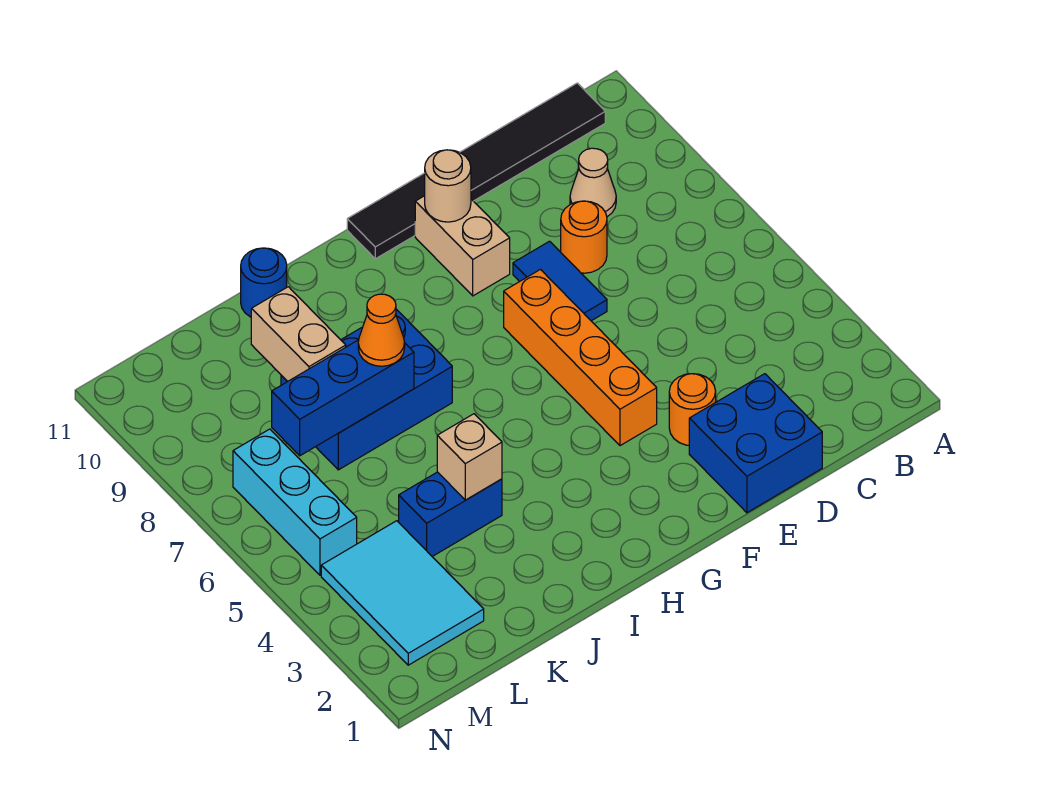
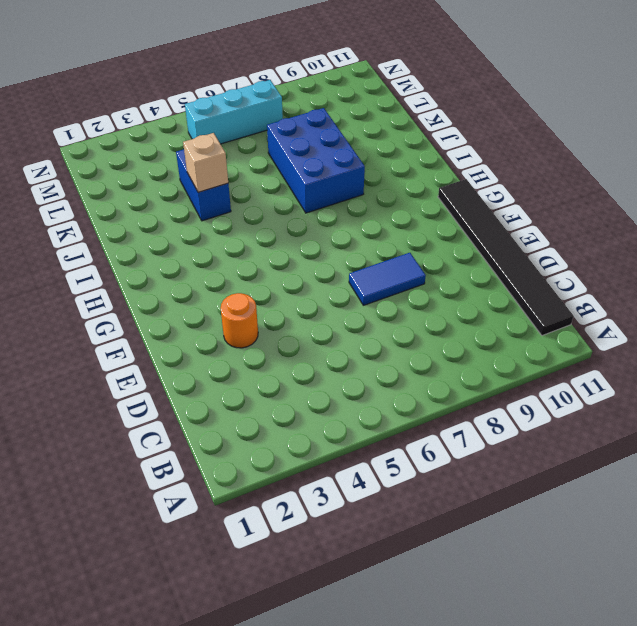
none -> tan cone C9 level 1
none -> blue brick D1:E2 level 1
none -> orange round brick D8 level 1

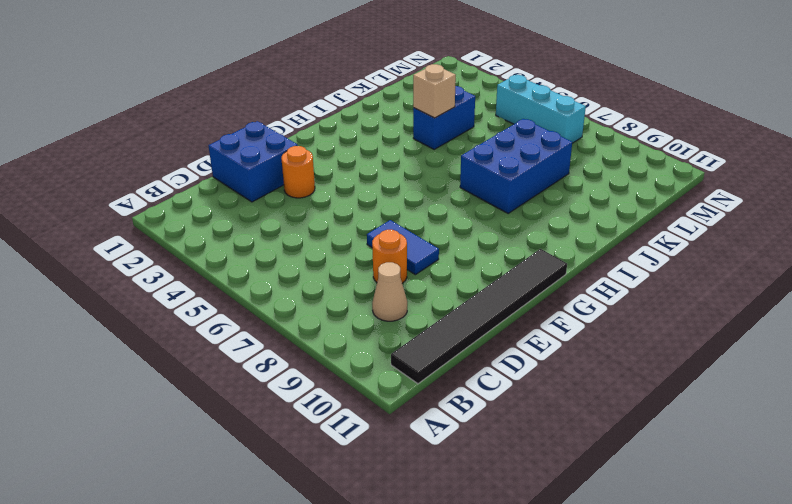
none -> orange brick F4:F7 level 1
none -> tan brick F9:F10 level 1
none -> blue round brick J11 level 1

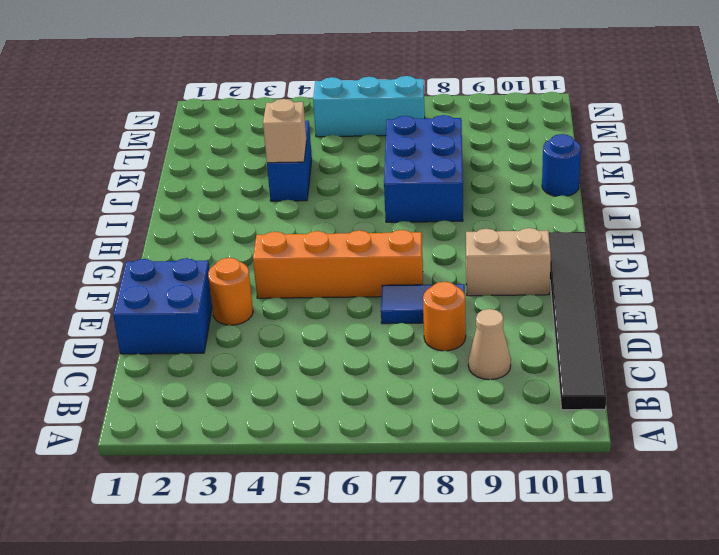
none -> cyan tile L2:M4 level 1
none -> tan round brick F10 level 2
none -> blue brick J7:L7 level 2

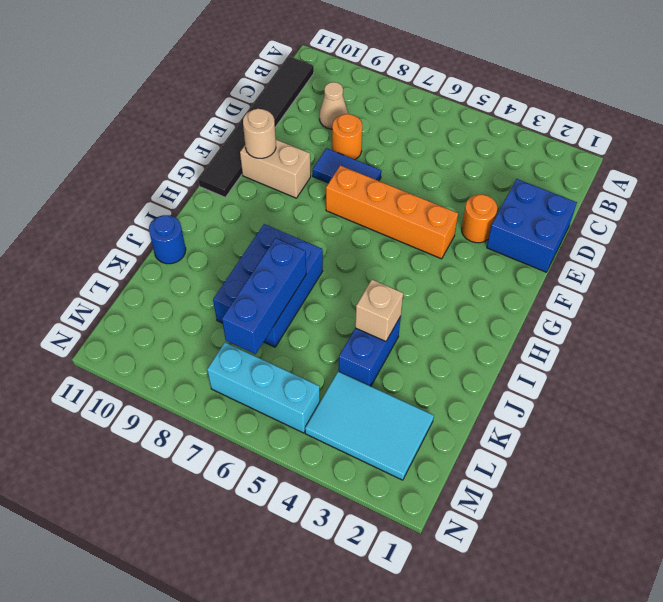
none -> tan brick K8:K9 level 2
none -> orange cone J7 level 3

